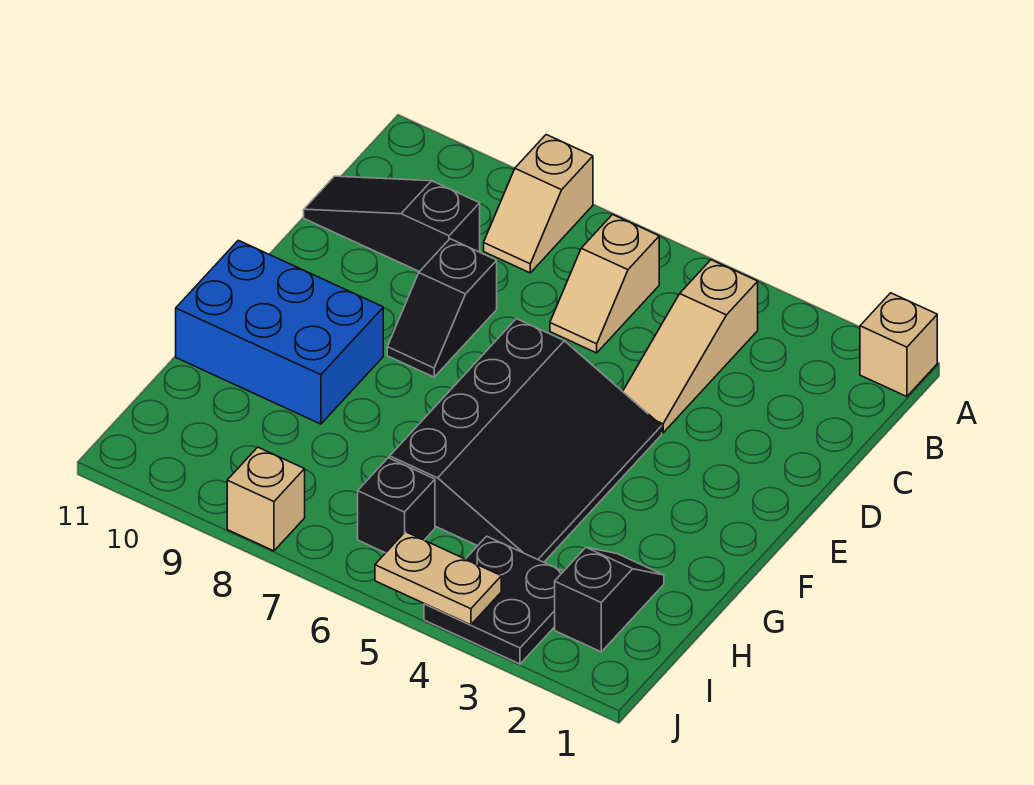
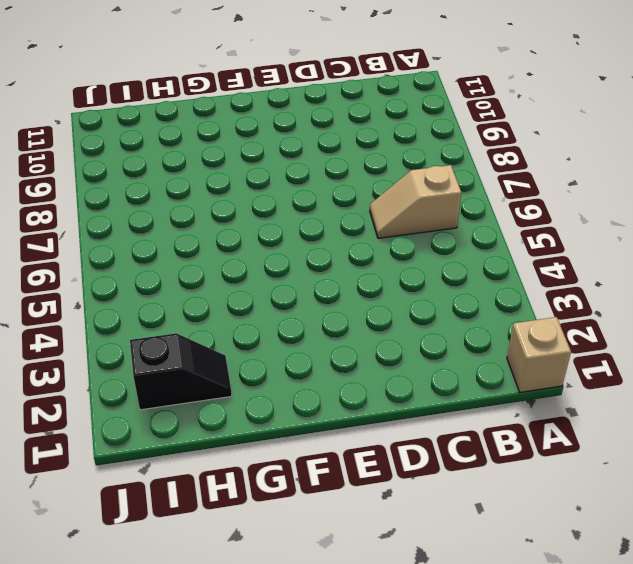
none -> tan slope A8:B8 level 1 top A
none -> tan slope B4:D4 level 1 top B
none -> black slope C9:C11 level 1 top 9

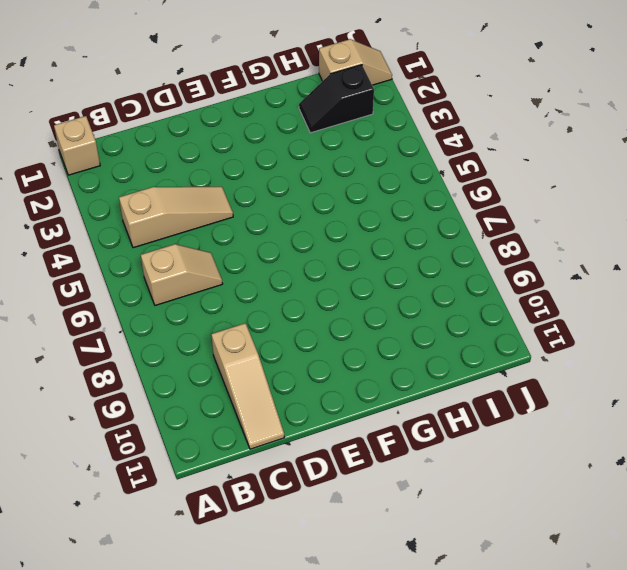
tan slope C9:C11 level 1 top 9 -> black slope C9:C11 level 1 top 9
tan slope I1:J1 level 1 top I -> tan slope A8:B8 level 1 top A
none -> black slope D8:E8 level 1 top D
none -> black slope E4:H6 level 1 top 6
none -> blue brick F9:G11 level 1

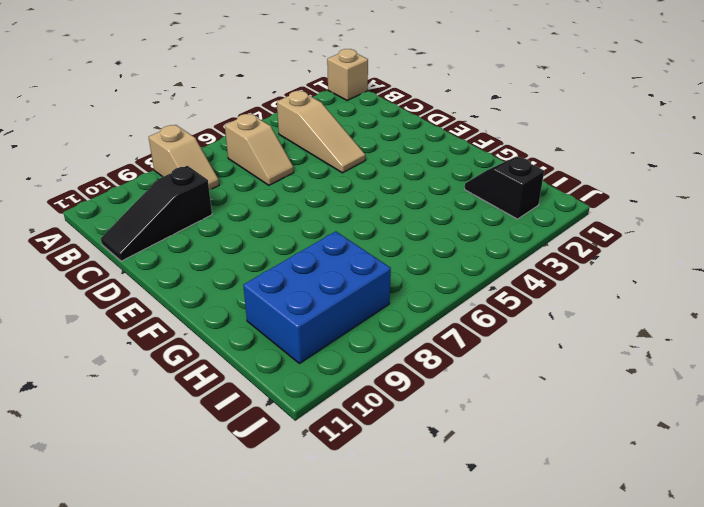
blue brick H8:I10 level 1 -> blue brick F9:G11 level 1
none -> black slope D8:E8 level 1 top D
none -> black slope E4:H6 level 1 top 6
none -> black plate I3:J4 level 1

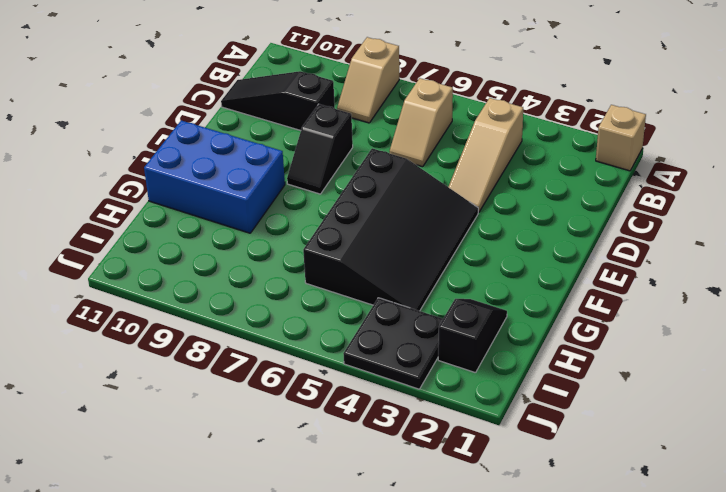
none -> black brick I6 level 1
none -> tan brick J8 level 1
none -> tan plate J4:J5 level 2

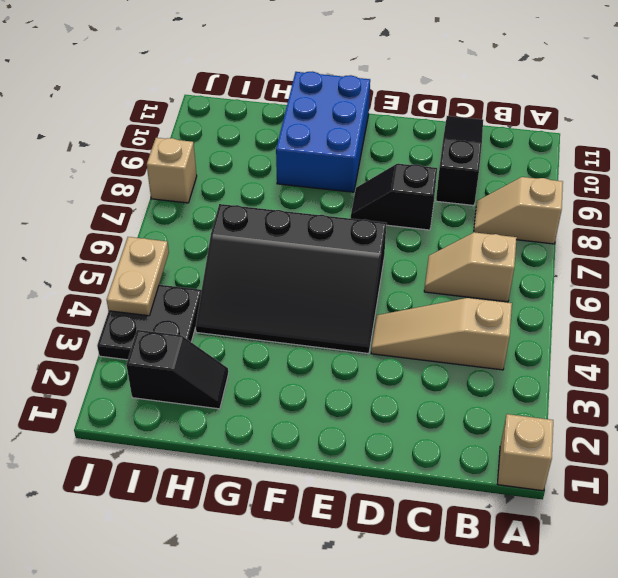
none -> black brick I6 level 1

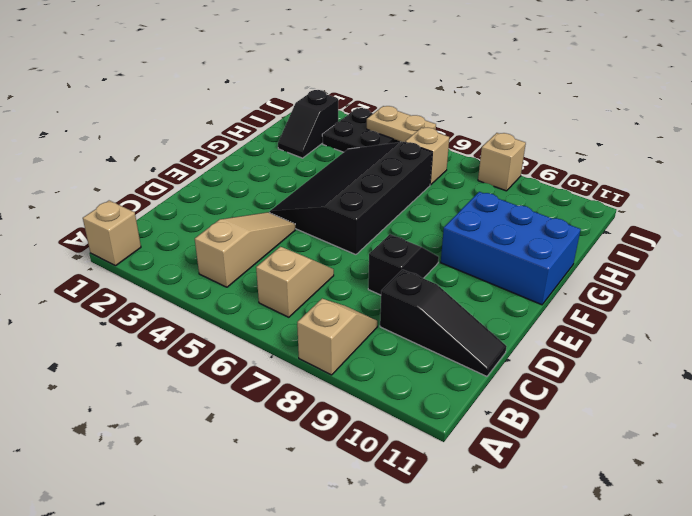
tan brick I6 level 1 -> black brick I6 level 1

